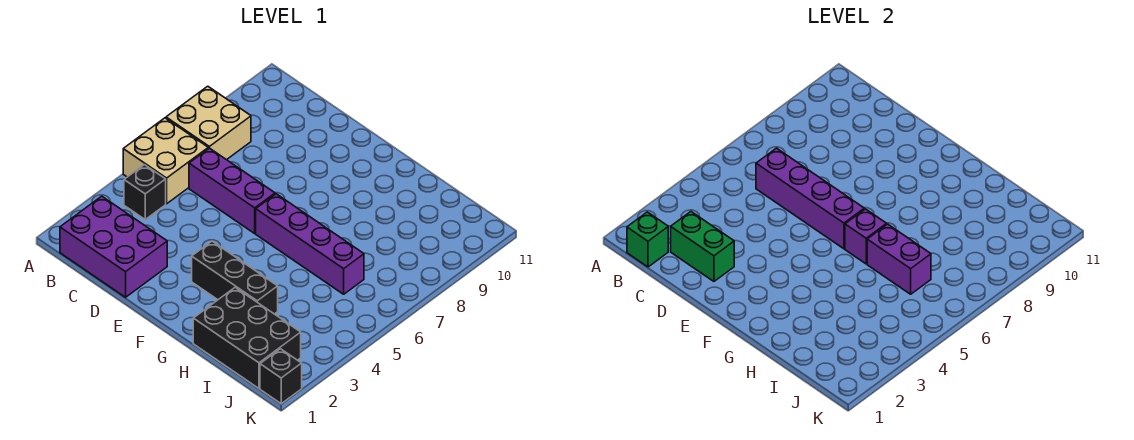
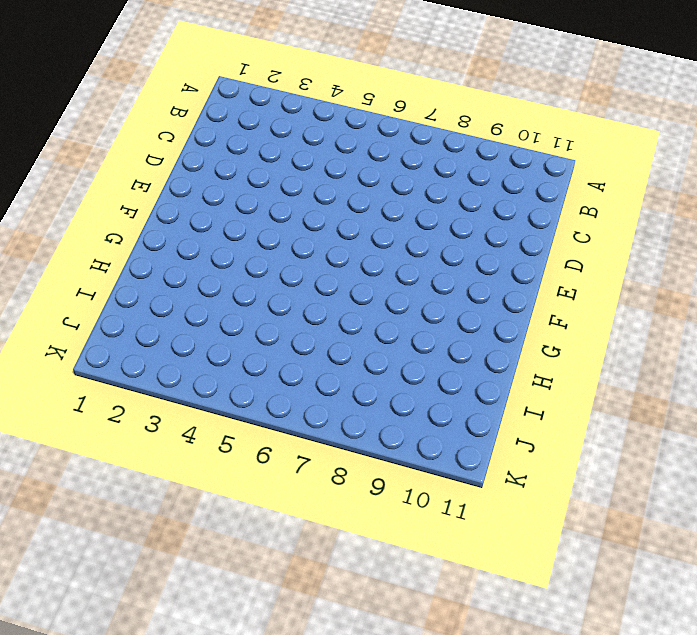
none -> tan brick A5:B6 level 1
none -> tan brick A7:B8 level 1
none -> purple brick B1:D2 level 1

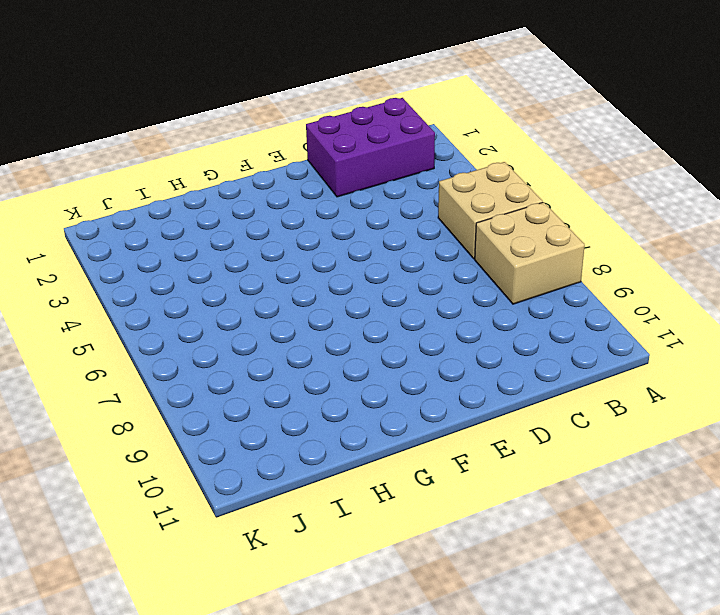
none -> black brick B4 level 1
none -> purple brick C6:E6 level 1
none -> black brick F3:H3 level 1

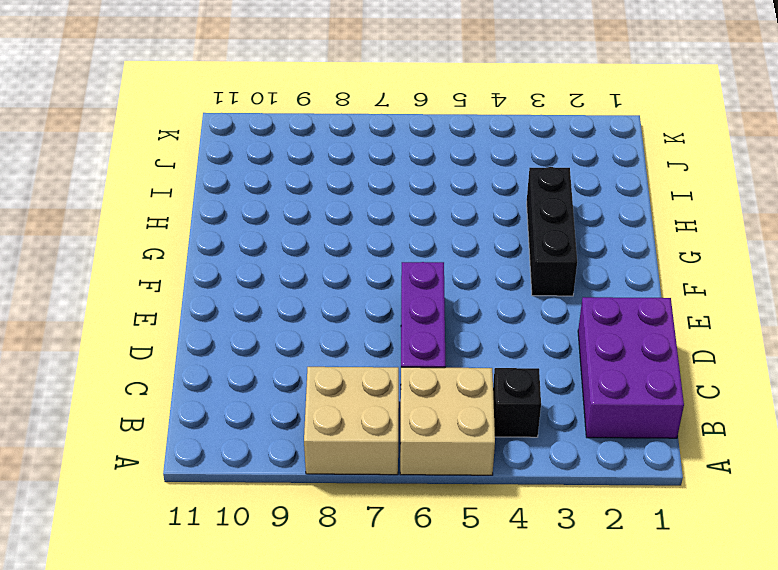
none -> purple brick F6:I6 level 1
none -> black brick H1:J2 level 1
none -> black brick K1 level 1

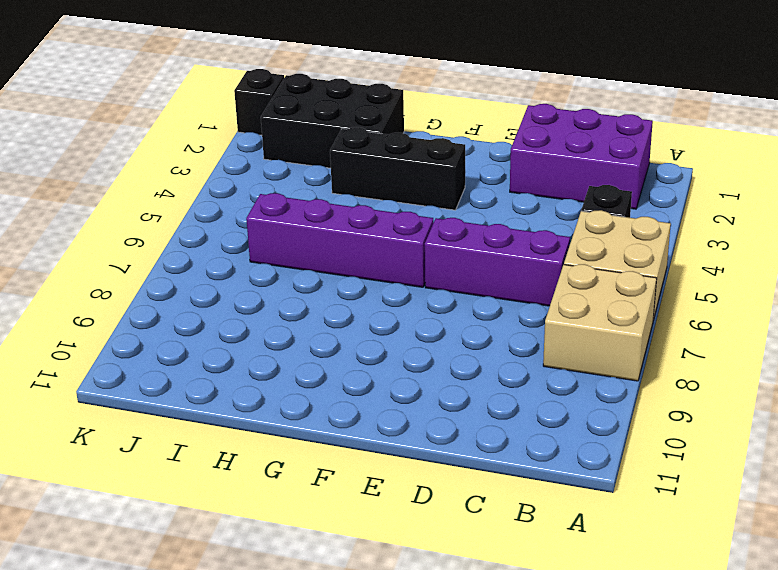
none -> green brick B1 level 2
none -> green brick C2:D2 level 2
none -> purple brick C6:F6 level 2

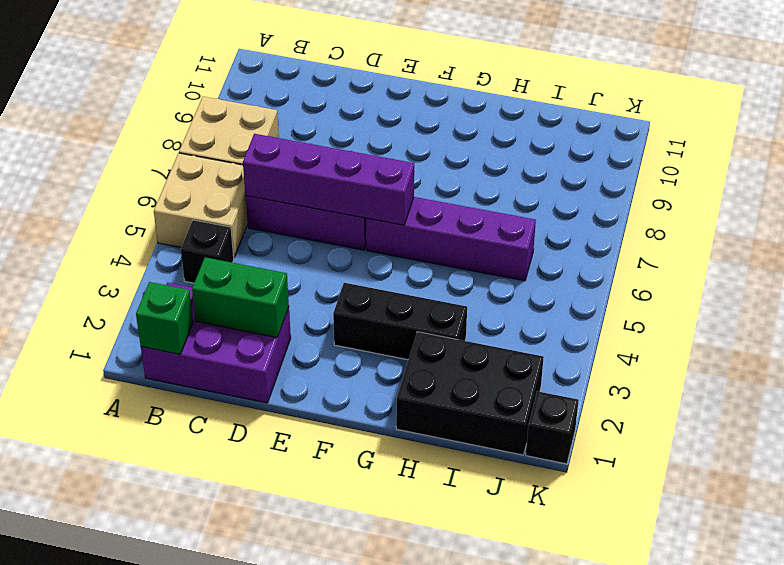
none -> purple brick G6 level 2
none -> purple brick H6:I6 level 2

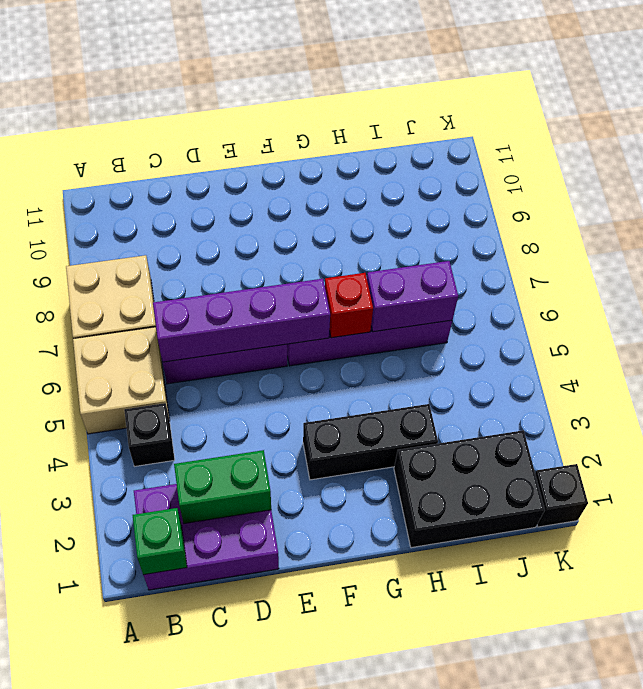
red brick G6 level 2 -> purple brick G6 level 2

